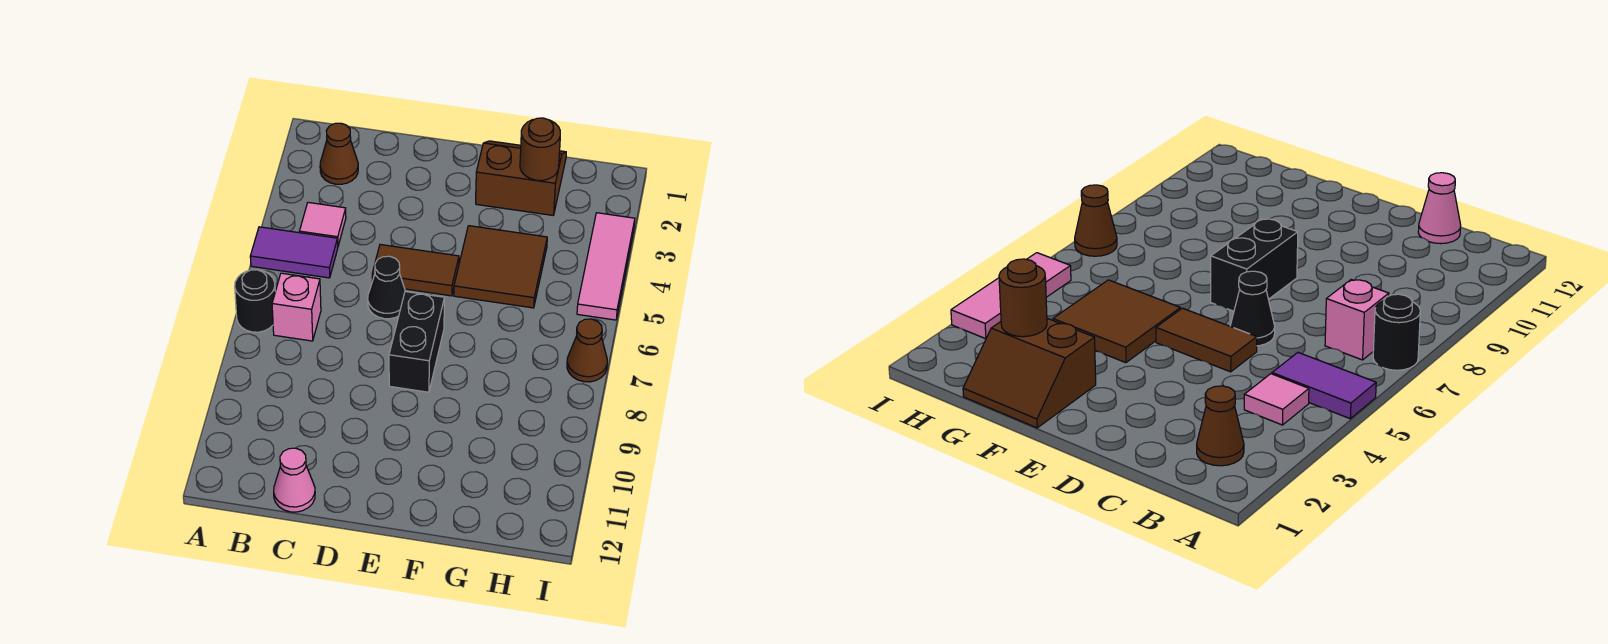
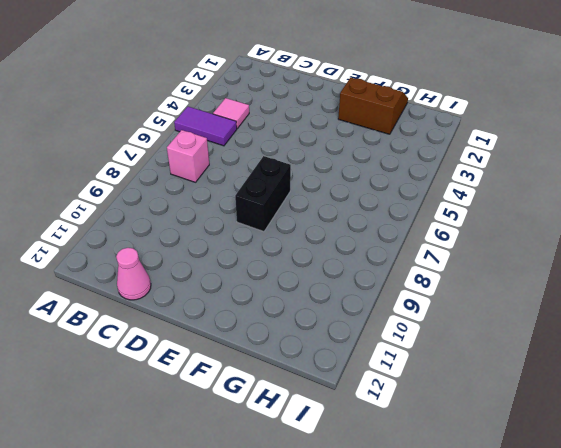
none -> black round brick A7 level 1
none -> brown cone B2 level 1
none -> brown tile D5:E5 level 1

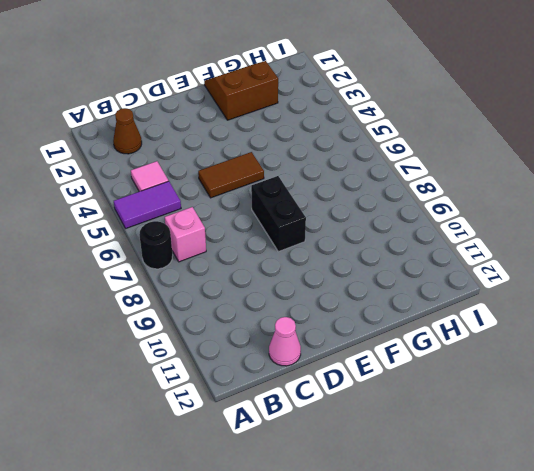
none -> black cone D6 level 1
none -> brown tile F4:G5 level 1
none -> pink tile I3:I5 level 1

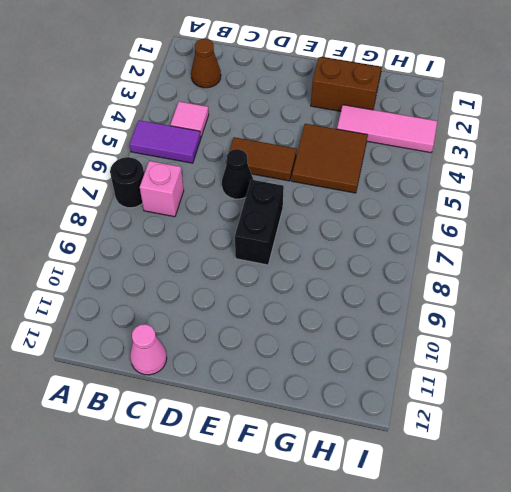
pink tile G3:I3 level 1 -> pink tile I3:I5 level 1
none -> brown cone I7 level 1
none -> brown round brick G2 level 2

